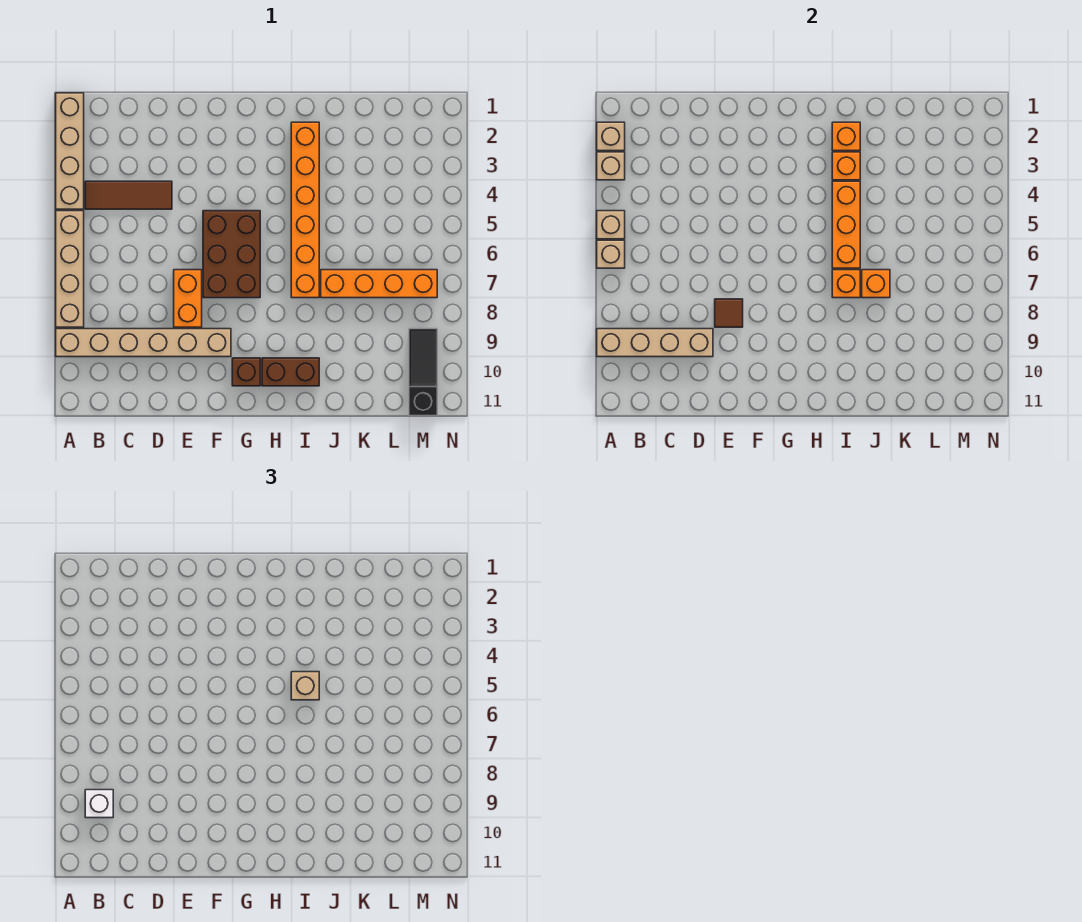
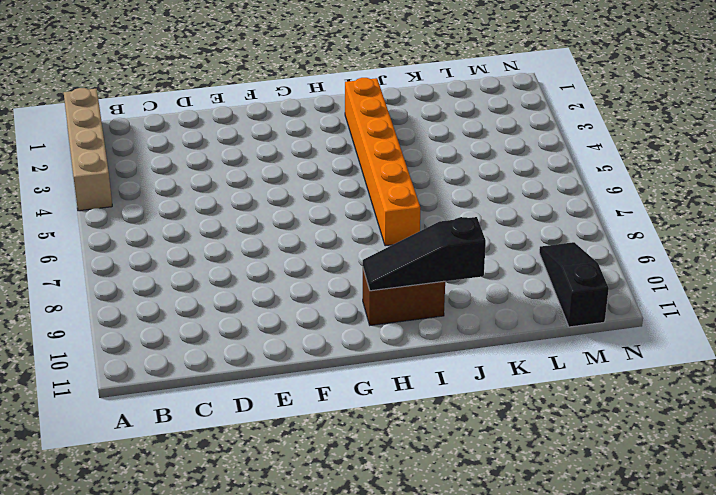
black slope H10:J10 level 2 top J -> none
none -> tan brick A5:A8 level 1
none -> tan brick A9:F9 level 1
none -> brown tile B4:D4 level 1

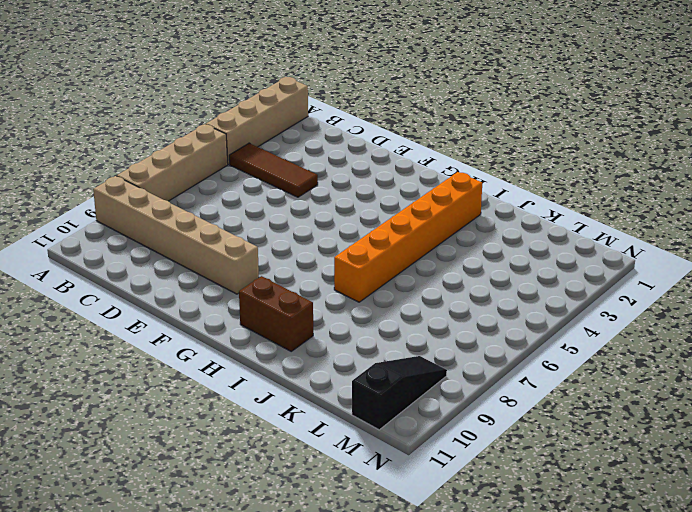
none -> orange brick E7:E8 level 1
none -> brown brick F5:G7 level 1
none -> brown brick G10 level 1

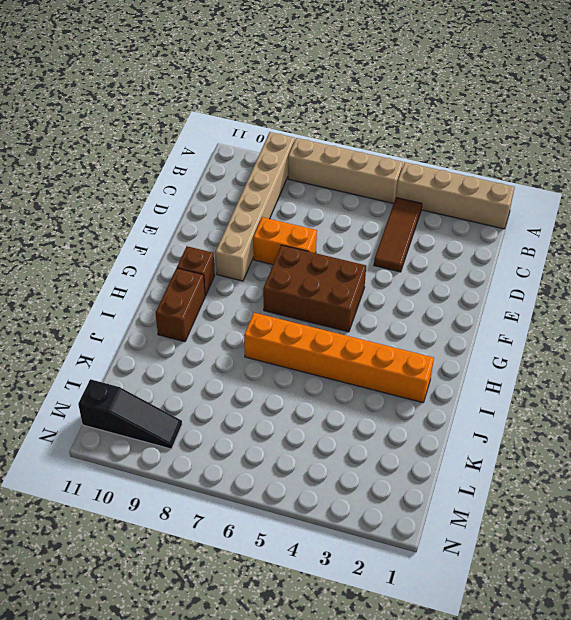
none -> orange brick J7:M7 level 1
none -> tan brick A2 level 2
none -> tan brick A3 level 2

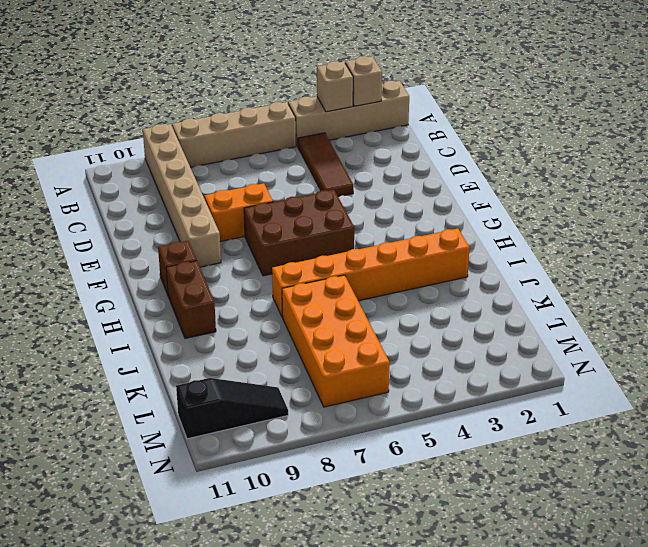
orange brick J6:M7 level 1 -> orange brick J7:M7 level 1
none -> tan brick A5 level 2
none -> tan brick A6 level 2
none -> tan brick A9:D9 level 2

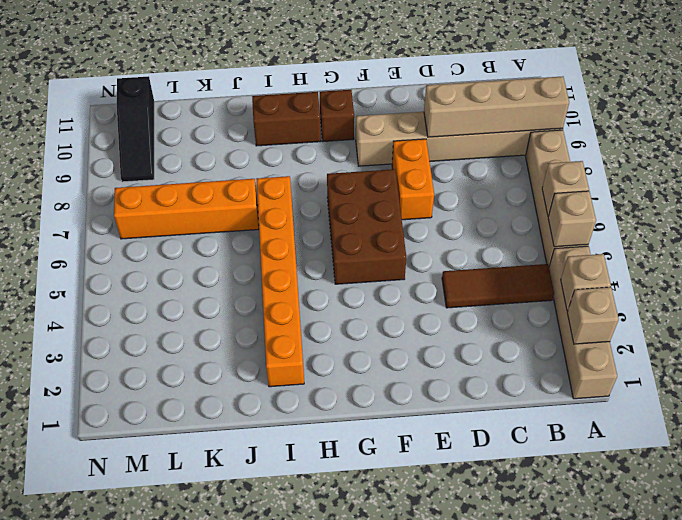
none -> brown tile E8 level 2
none -> orange brick I2 level 2
none -> orange brick I3 level 2

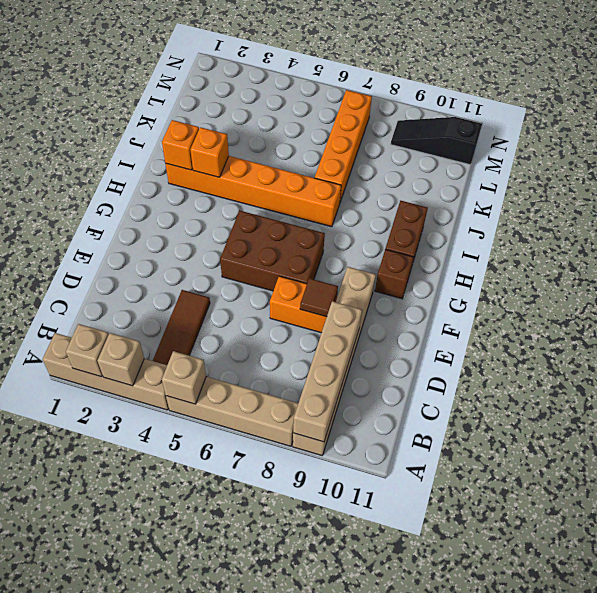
none -> tan brick A6 level 2
none -> orange brick I4:I6 level 2
none -> orange brick I7 level 2

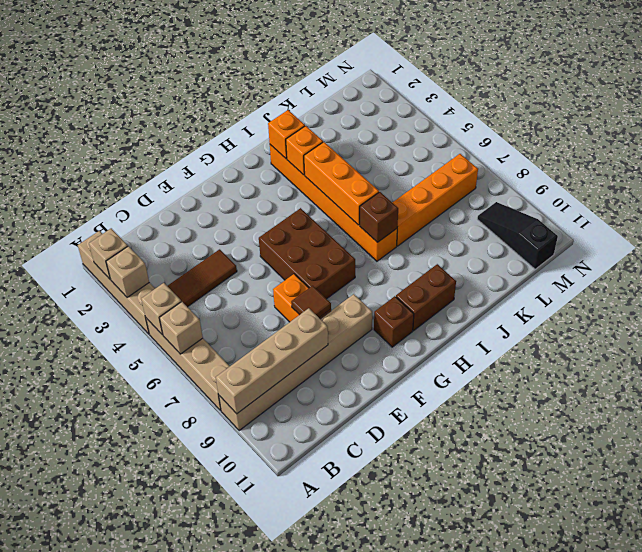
brown brick I7 level 2 -> orange brick I7 level 2
none -> orange brick J7 level 2
none -> white brick B9 level 3
none -> tan brick I5 level 3

